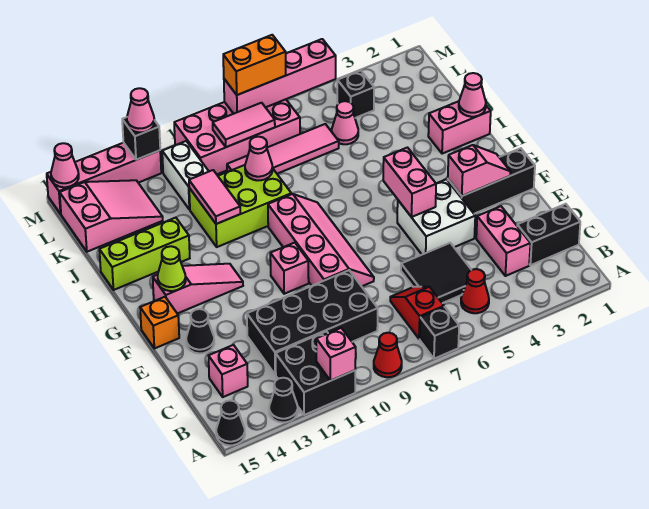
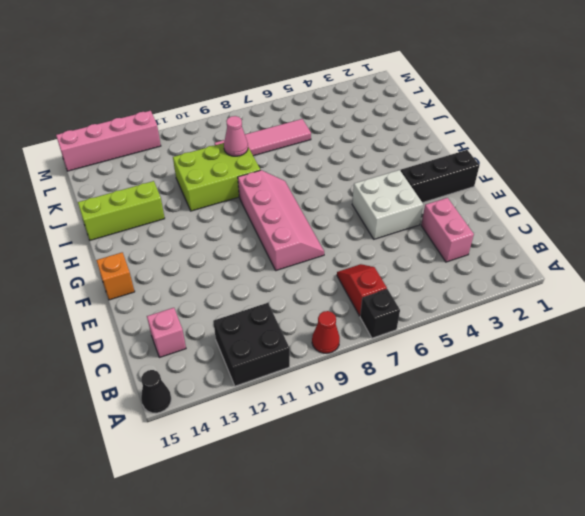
none -> black cone A13 level 1
none -> red cone B5 level 1
none -> black brick C1:C2 level 1
none -> black tile C5:D6 level 1

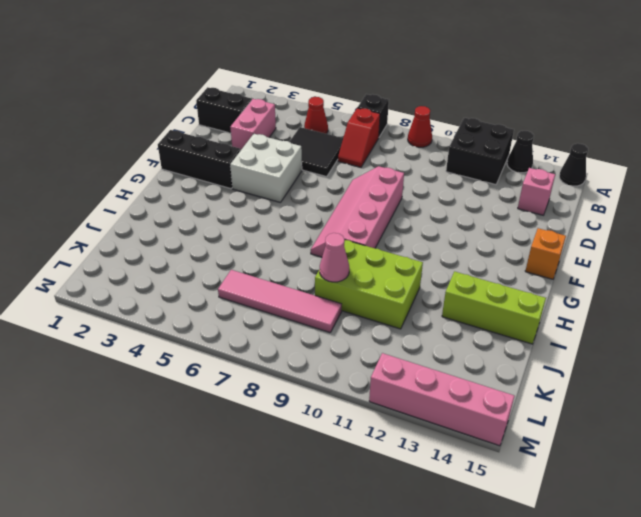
none -> black brick C9:D12 level 1
none -> black cone E14 level 1
none -> pink brick F10 level 1
none -> pink slope G12:G14 level 1 top 14

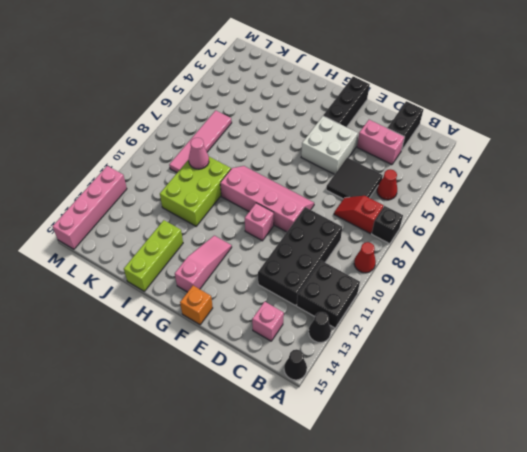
none -> black cone E14 level 1
none -> pink brick I1:I2 level 1
none -> pink cone K5 level 1
none -> white brick K11:L11 level 1

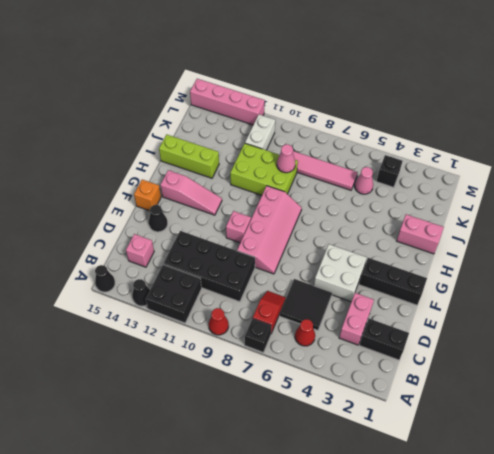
none -> pink slope K13:L15 level 1 top 15
none -> pink brick L7:M10 level 1
none -> pink brick A11 level 2
none -> pink slope F2:F3 level 2 top 3

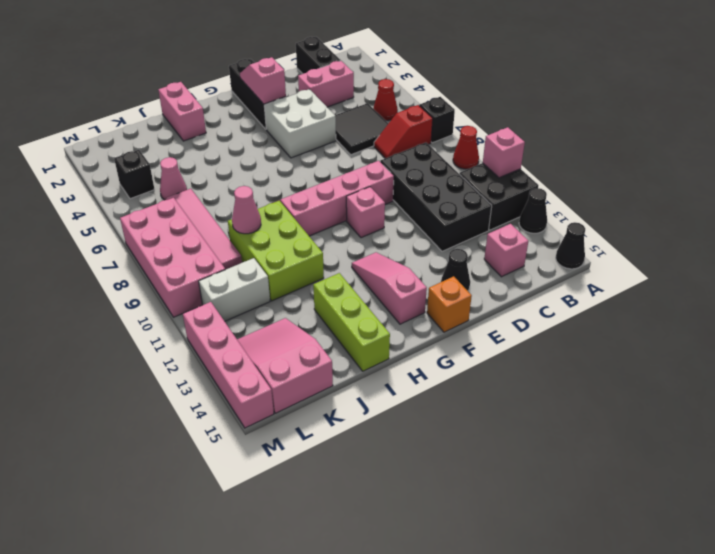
none -> pink brick F5:G5 level 2
none -> lime cone G14 level 2
none -> pink cone I1 level 2
none -> pink tile I11:J11 level 2

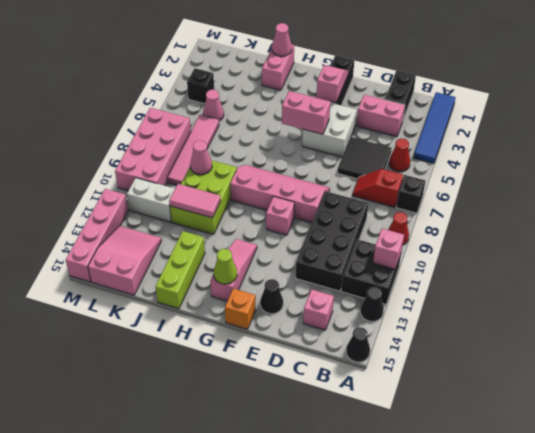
blue tile A1:A4 level 1 -> none
none -> pink tile L8:L9 level 2
none -> pink brick M5:M8 level 2
none -> black brick M12 level 2
none -> pink cone M15 level 2

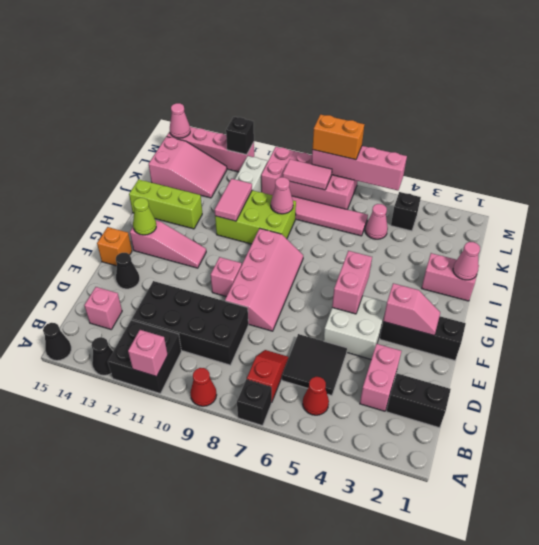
none -> pink cone M12 level 3

